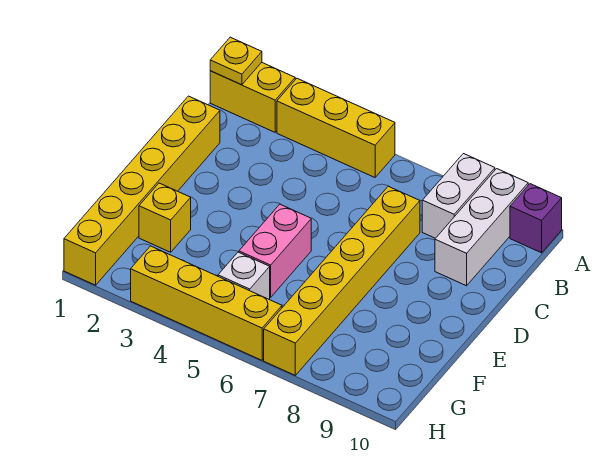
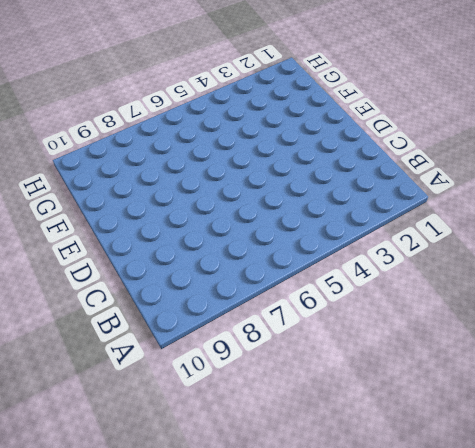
none -> yellow brick A1:A2 level 1
none -> yellow brick A3:A5 level 1
none -> white brick A8:B8 level 1

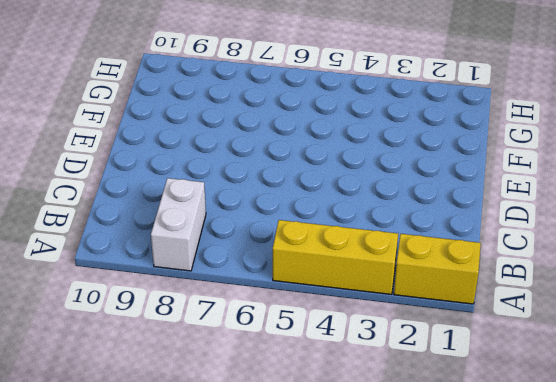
none -> white brick A9:C9 level 1
none -> purple brick A10 level 1
none -> yellow brick C1:H1 level 1

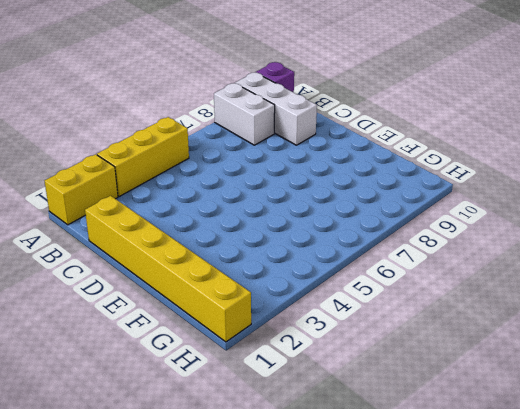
none -> yellow brick C7:H7 level 1
none -> pink brick E5:F5 level 1
none -> yellow brick F2 level 1

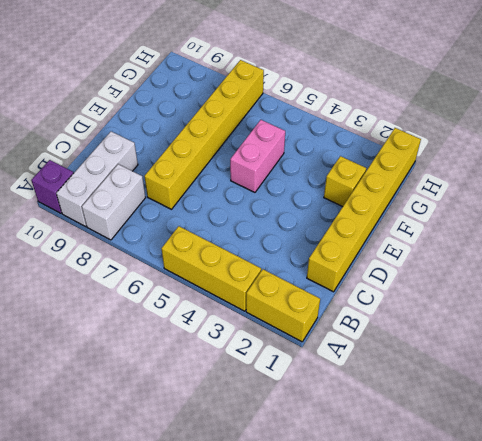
none -> white brick G5 level 1
none -> yellow brick H3:H6 level 1
none -> yellow plate A1 level 2

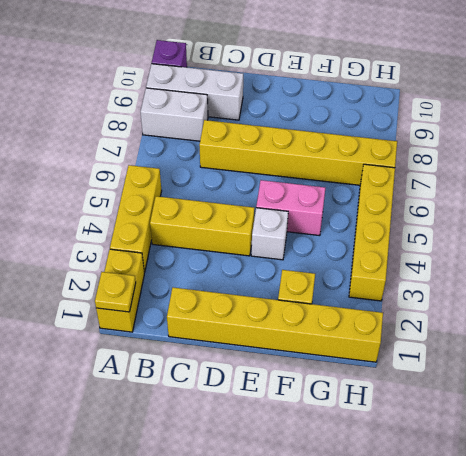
yellow brick B4:D4 level 1 -> none
white brick E4 level 1 -> white brick G5 level 1

